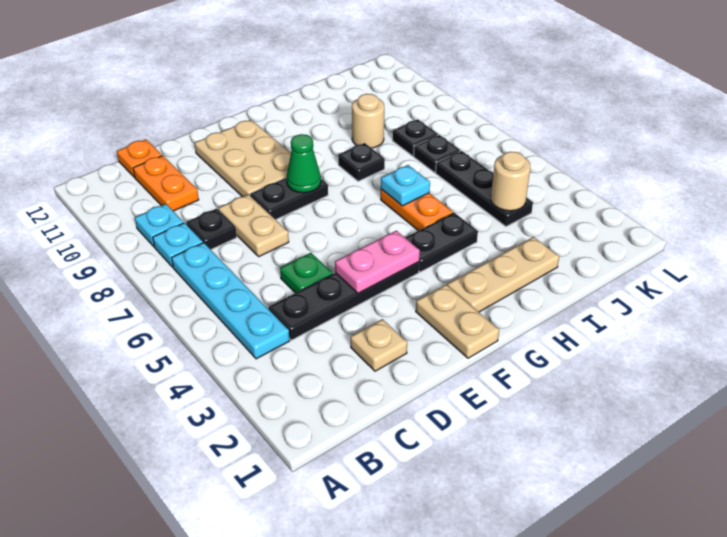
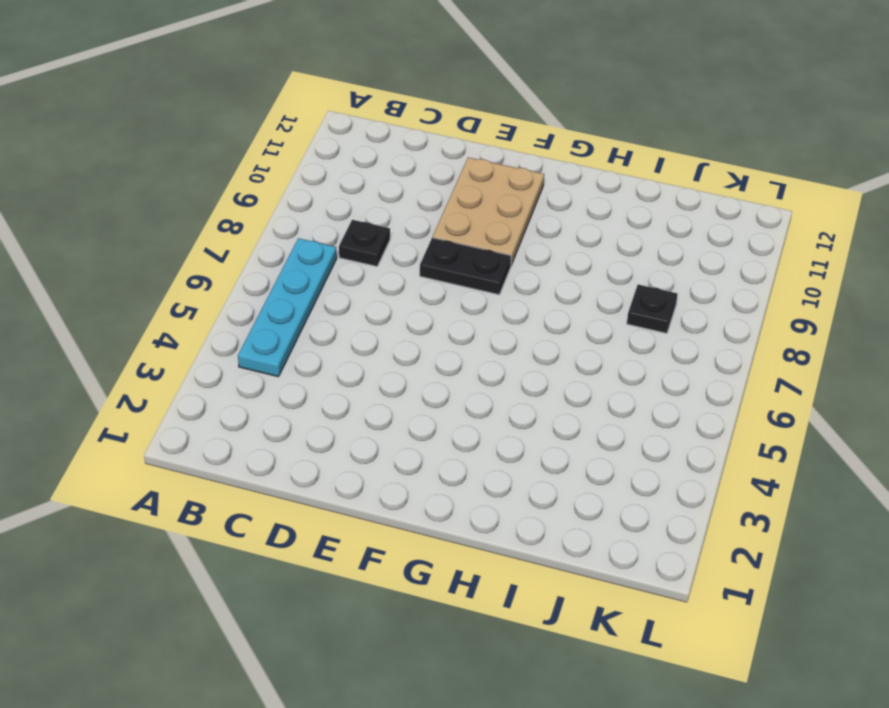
none -> cyan plate B8 level 1
none -> cyan plate B9 level 1
none -> black plate C4:F4 level 1

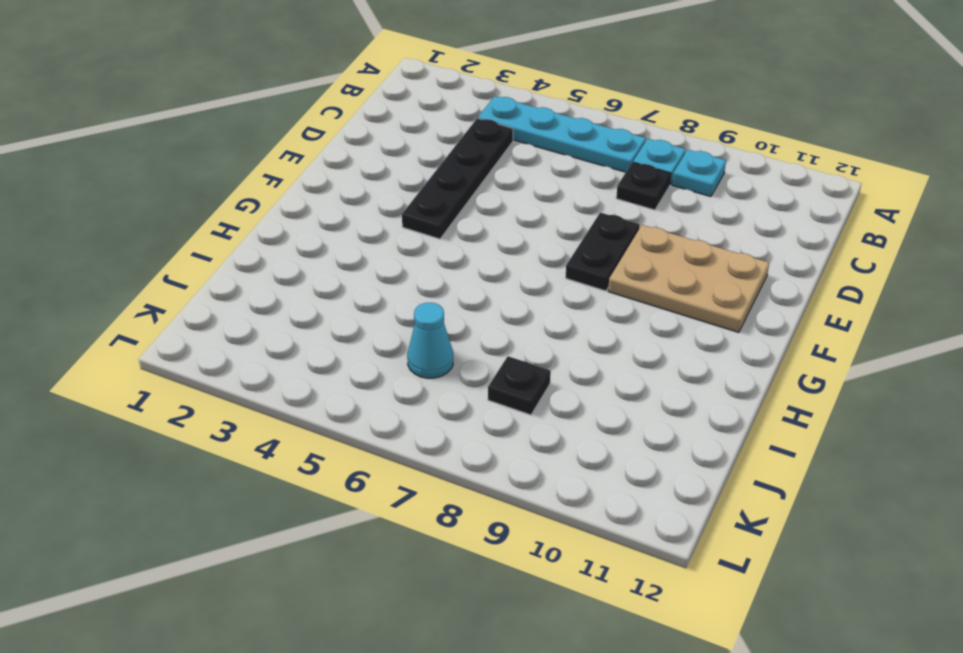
cyan cone J6 level 1 -> black plate J4:J6 level 1
none -> orange plate C10:C11 level 1
none -> orange plate C12 level 1
none -> tan plate D2 level 1

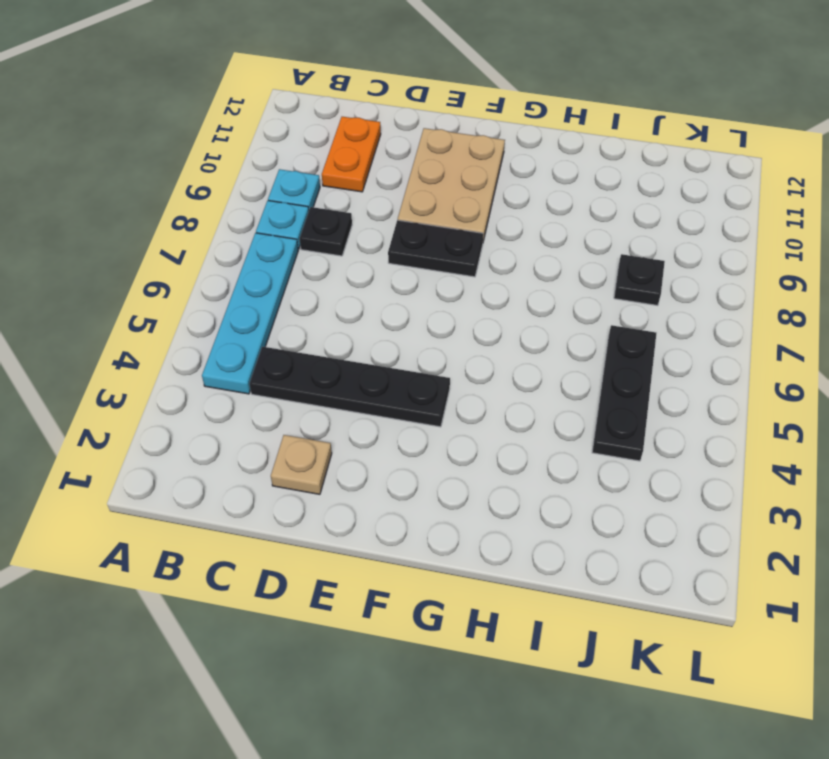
none -> orange plate C12 level 1
none -> green plate D5 level 1
none -> tan plate D7:D8 level 1

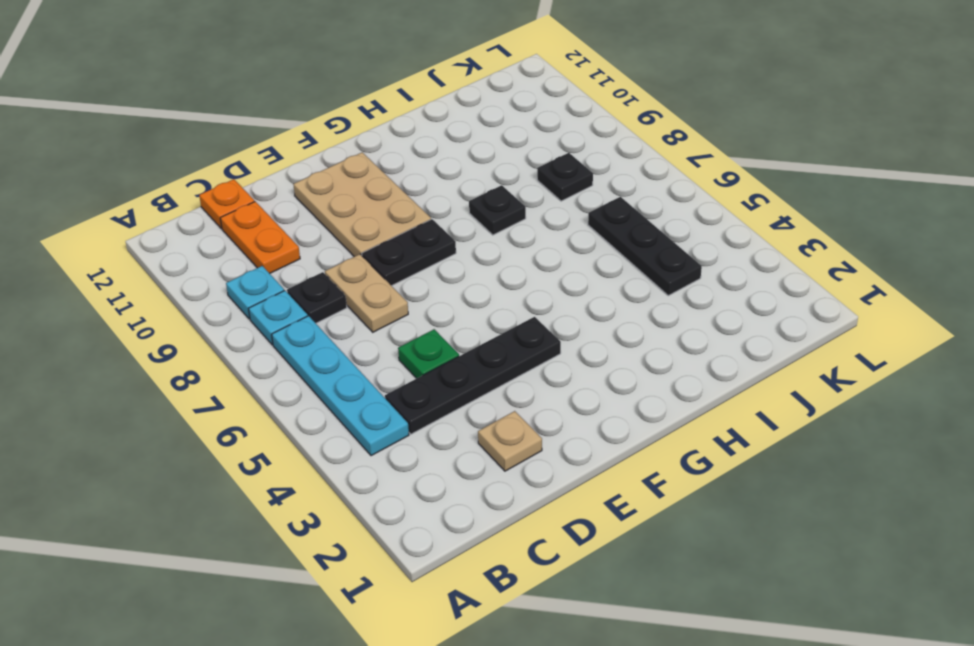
none -> tan plate F1:F2 level 1
none -> tan plate G2:I2 level 1
none -> black plate G4:H4 level 1

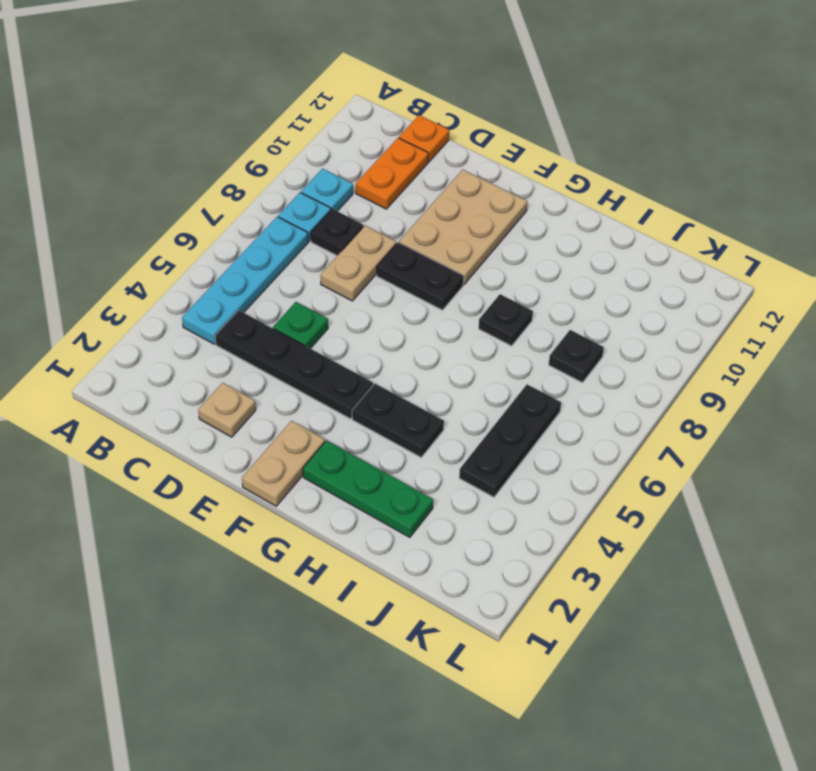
green plate G2:I2 level 1 -> tan plate G2:I2 level 1
none -> orange plate H5:H6 level 1
none -> tan round brick I9 level 1
none -> black plate J7 level 1

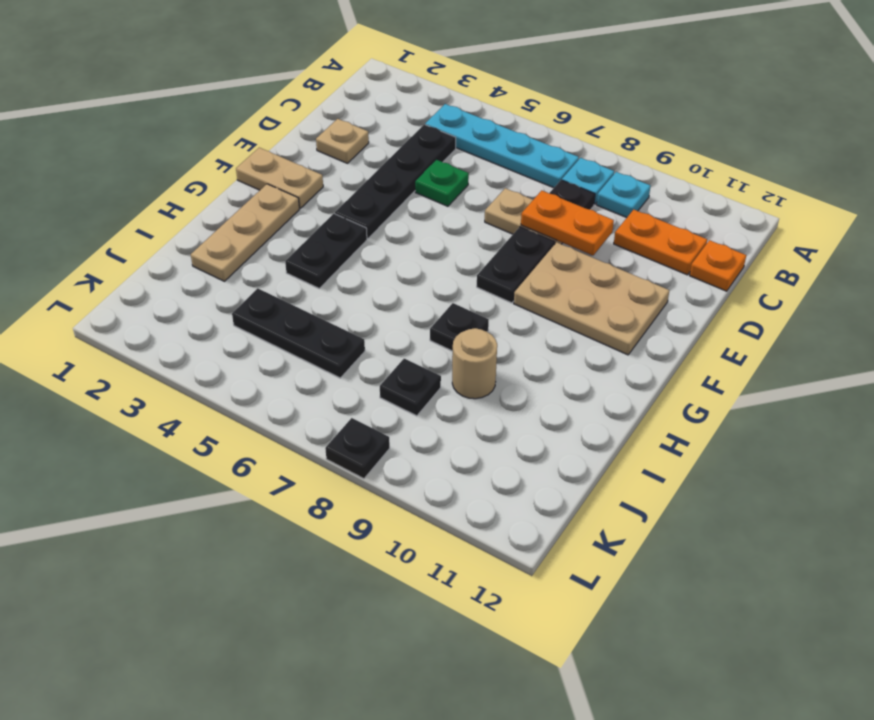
orange plate D8:D9 level 2 -> orange plate H5:H6 level 1
black plate L8 level 1 -> black plate J7 level 1
none -> pink plate E4:F4 level 2
none -> green cone F8 level 2
none -> cyan plate H6 level 2

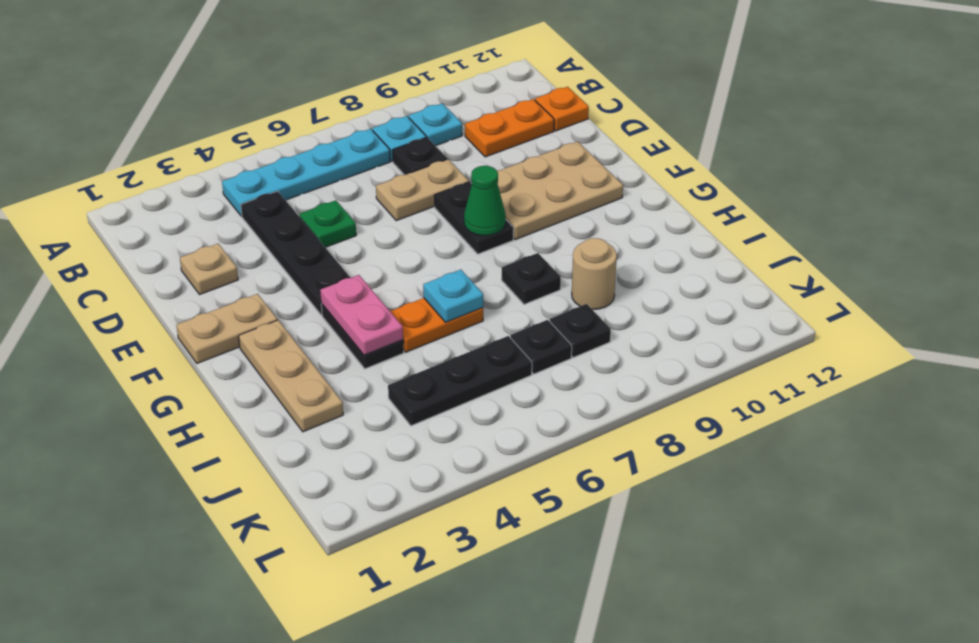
pink plate G4:H4 level 2 -> pink plate E4:F4 level 2
none -> tan round brick J4 level 2

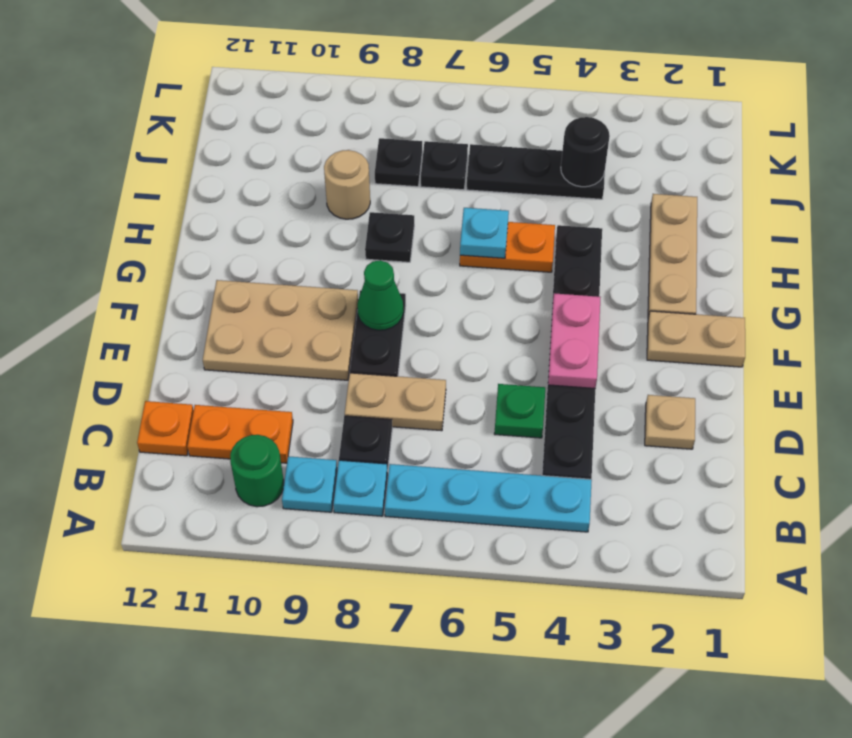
green round brick B10 level 1 -> none
black round brick J4 level 2 -> tan round brick J4 level 2

